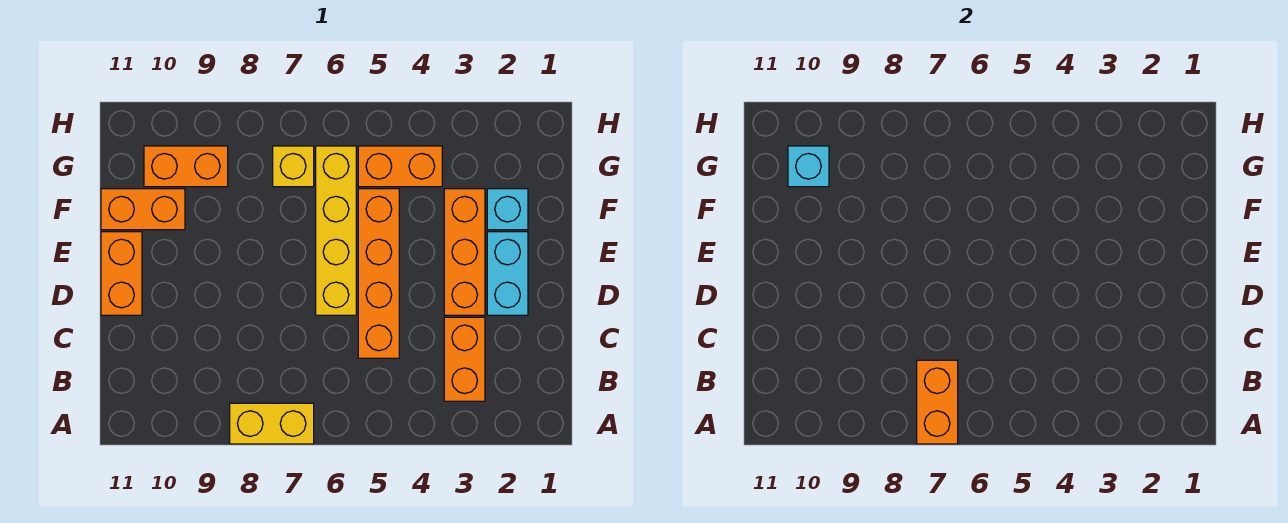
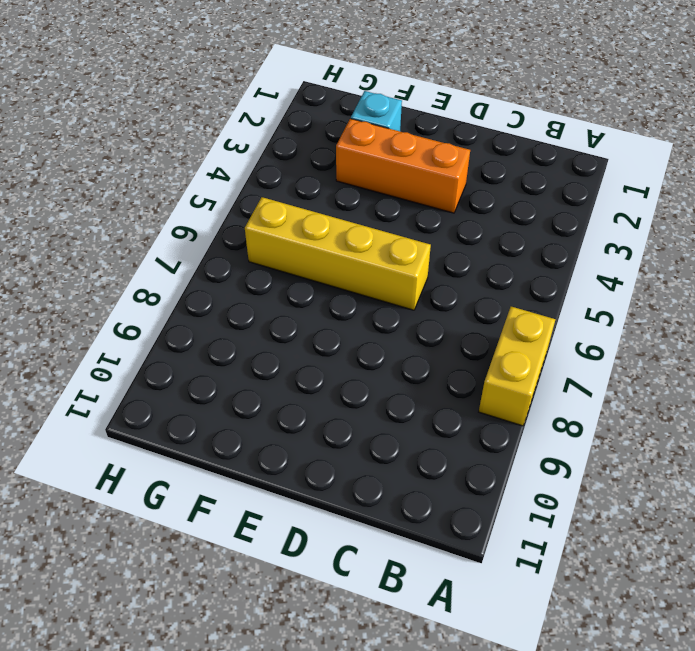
none -> orange brick B3:C3 level 1
none -> orange brick C5:F5 level 1
none -> cyan brick D2:E2 level 1

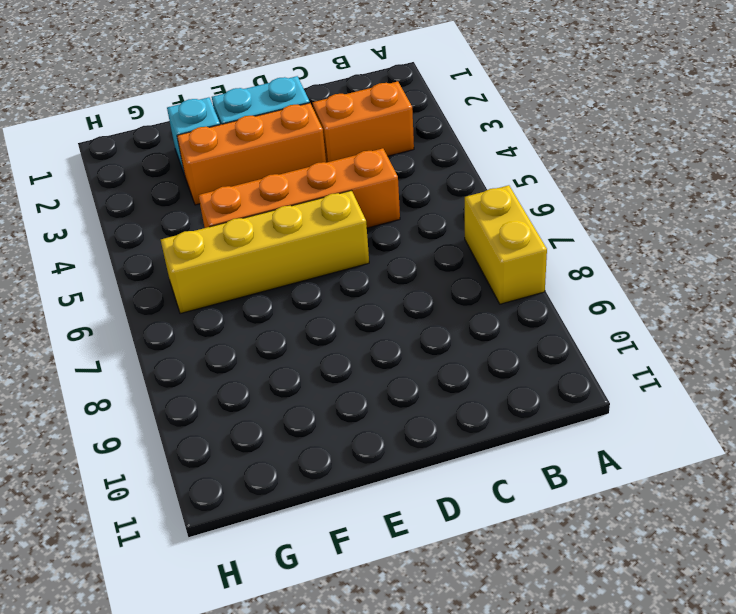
none -> orange brick D11:E11 level 1
none -> orange brick F10:F11 level 1
none -> orange brick G4:G5 level 1

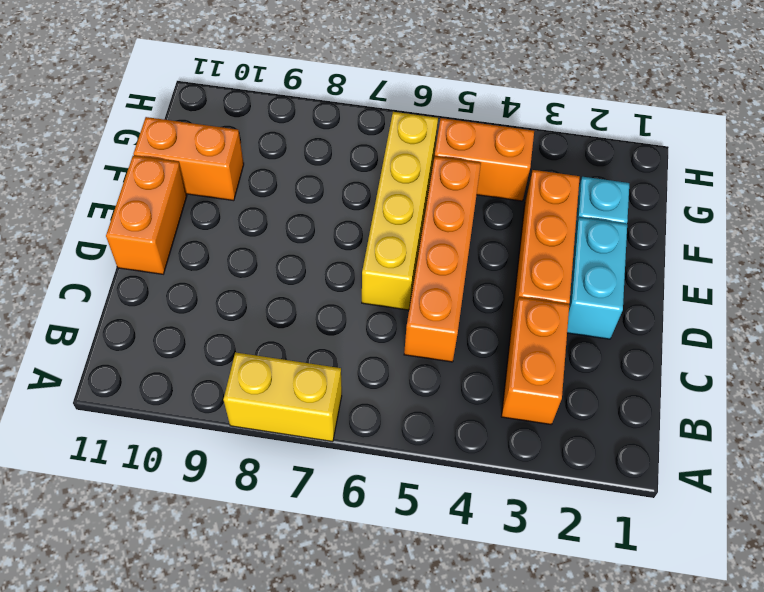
none -> yellow brick G7 level 1
none -> orange brick G9:G10 level 1
none -> orange brick A7:B7 level 2

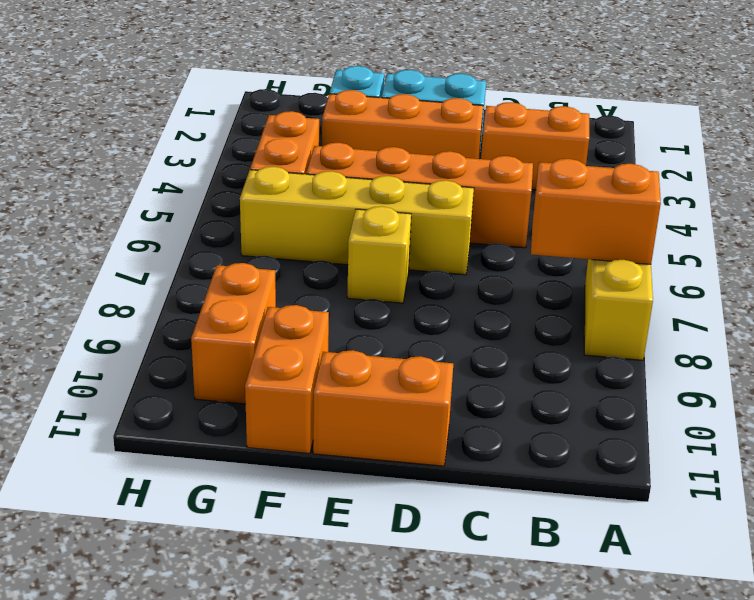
yellow brick E7 level 1 -> yellow brick G7 level 1
none -> cyan brick G10 level 2

